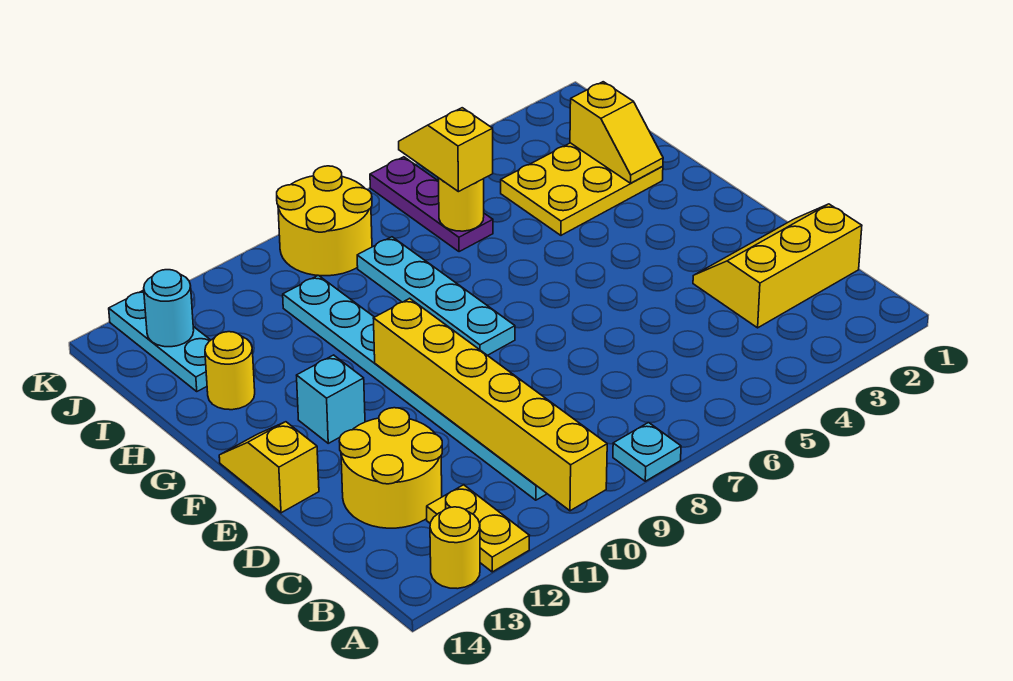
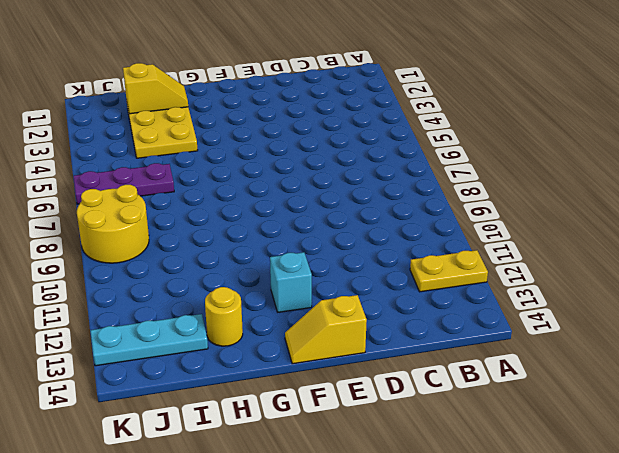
none -> cyan plate A8 level 1
none -> yellow round brick A13 level 1
none -> cyan plate B10:I10 level 1

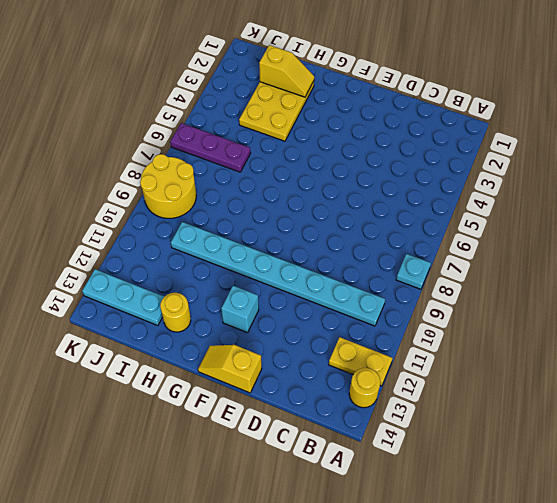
none -> yellow slope C1:D3 level 1 top C
none -> yellow round brick C12:D13 level 1
none -> cyan plate F8:I8 level 1

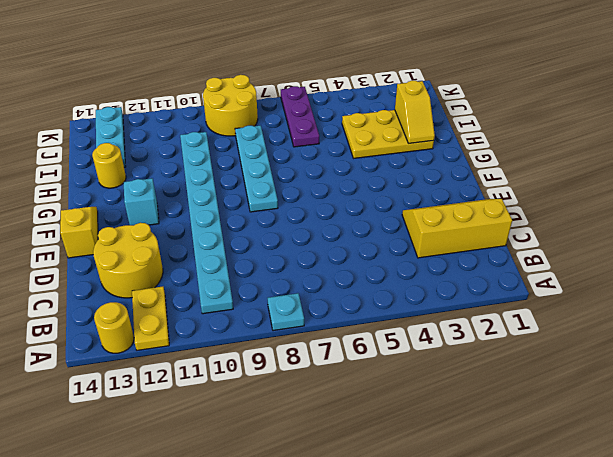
none -> yellow brick A10:F10 level 2
none -> yellow round brick I6 level 2
none -> cyan round brick J13 level 2

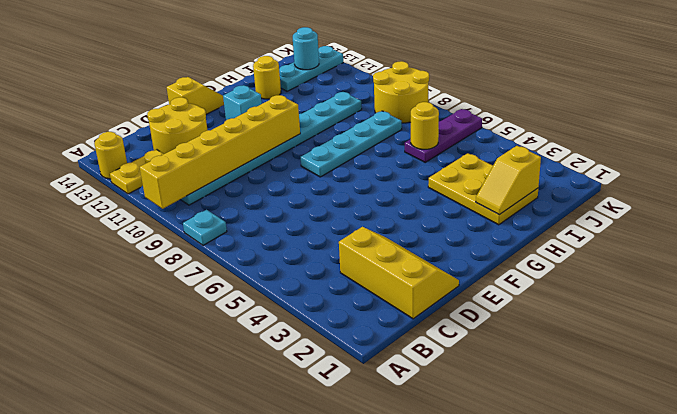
none -> yellow slope I6:J6 level 3 top I

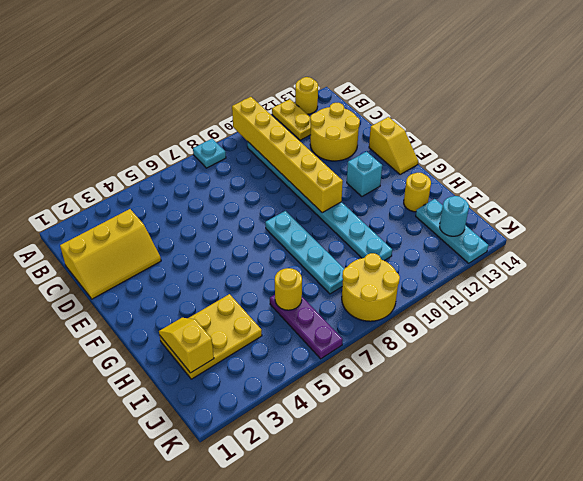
none -> yellow slope I6:J6 level 3 top I

